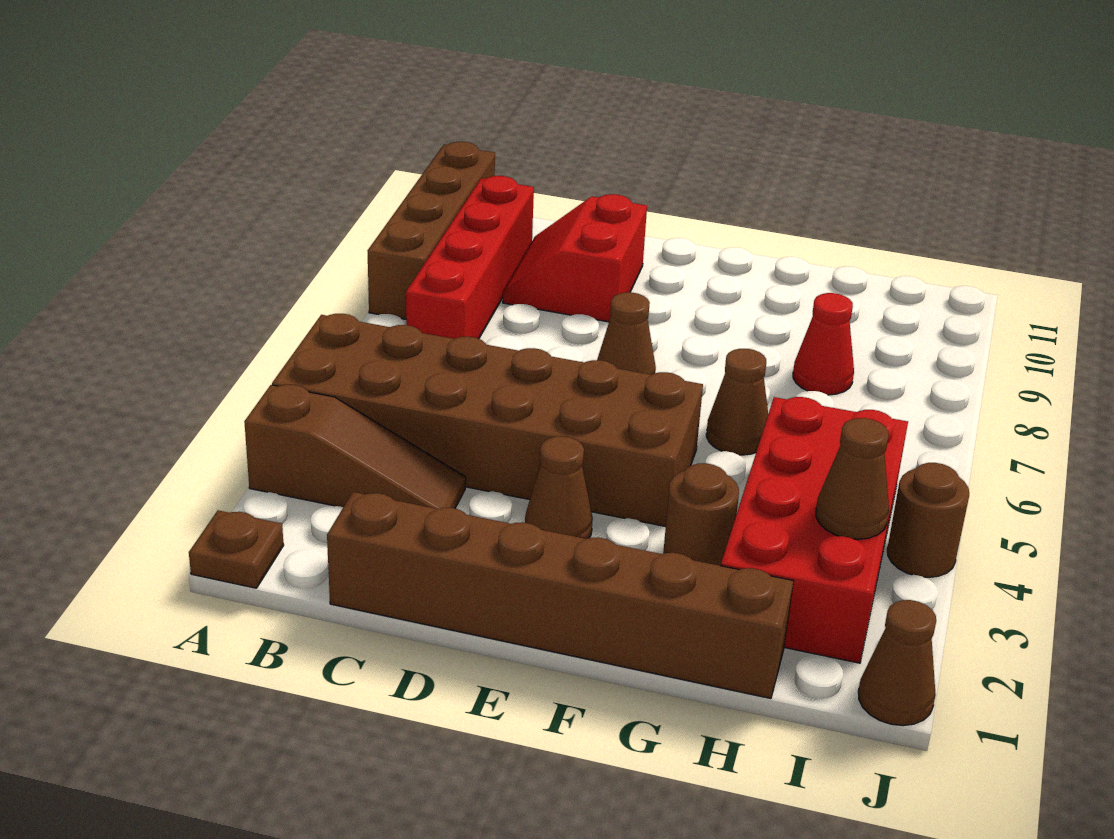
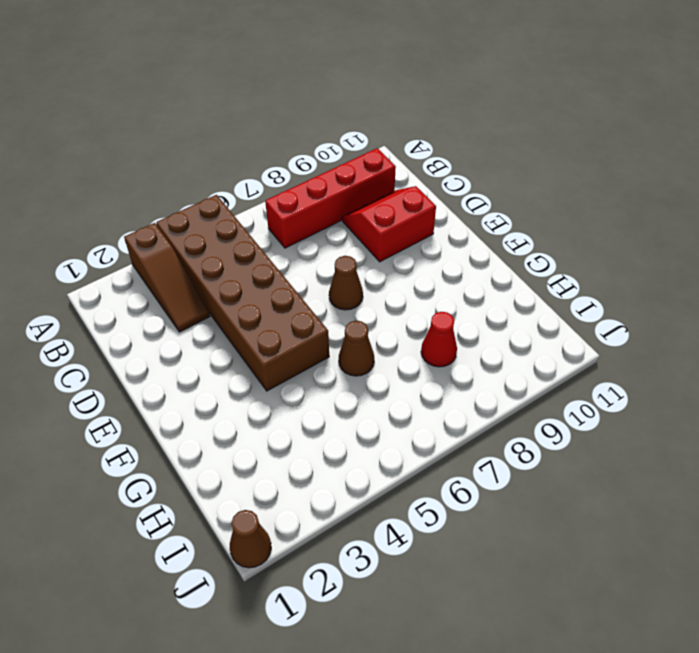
none -> brown plate A1 level 1
none -> brown brick A8:A11 level 1
none -> brown brick C1:H1 level 1

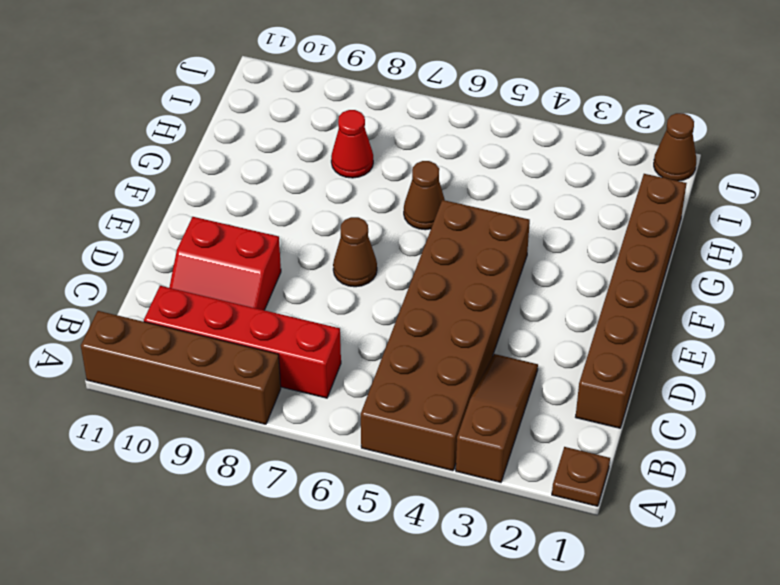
none -> brown cone E3 level 1
none -> brown round brick G3 level 1
none -> red brick H2:I5 level 1

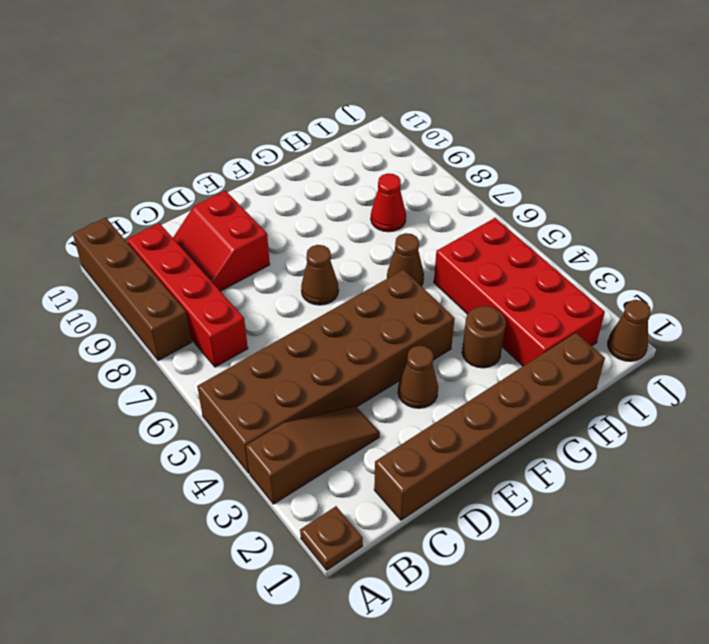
none -> brown round brick J4 level 1
none -> brown cone I3 level 2

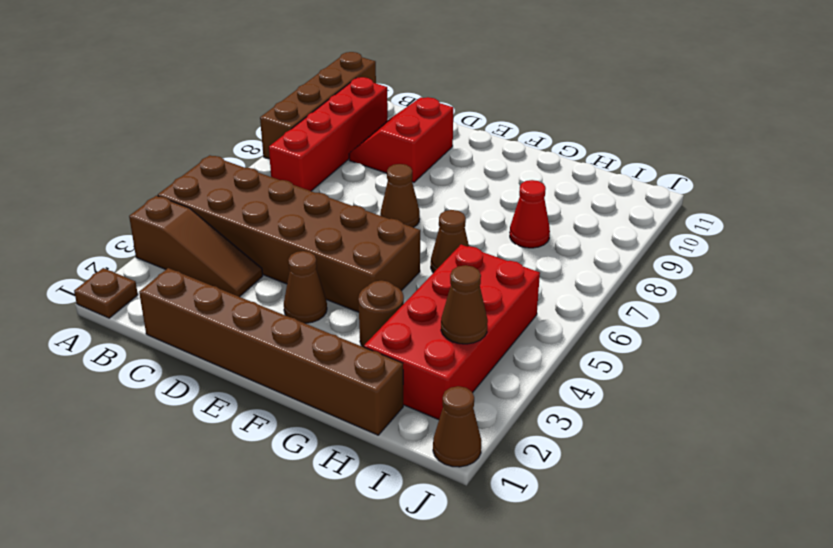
none -> brown round brick J4 level 1

